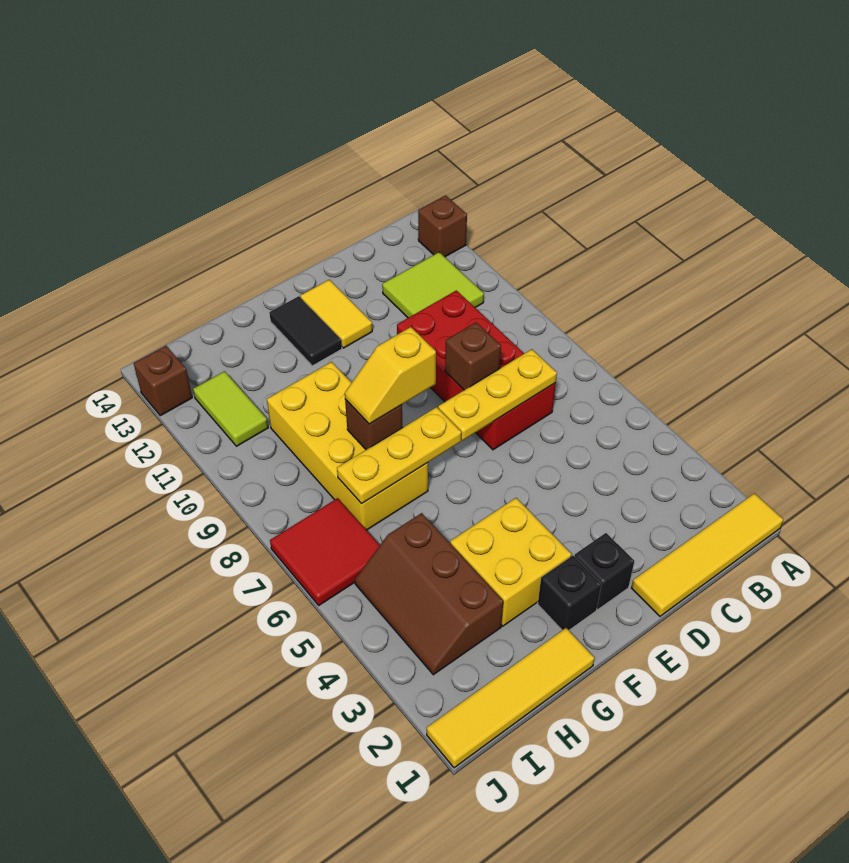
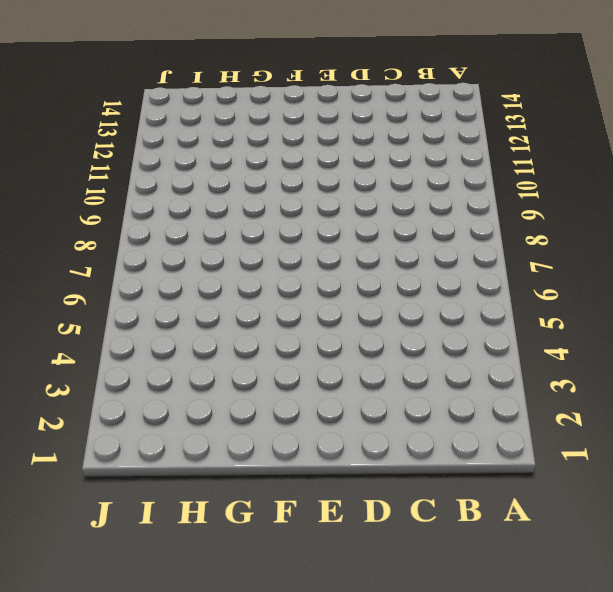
none -> yellow tile A1:D1 level 1
none -> brown brick A13 level 1
none -> lime tile B11:C12 level 1

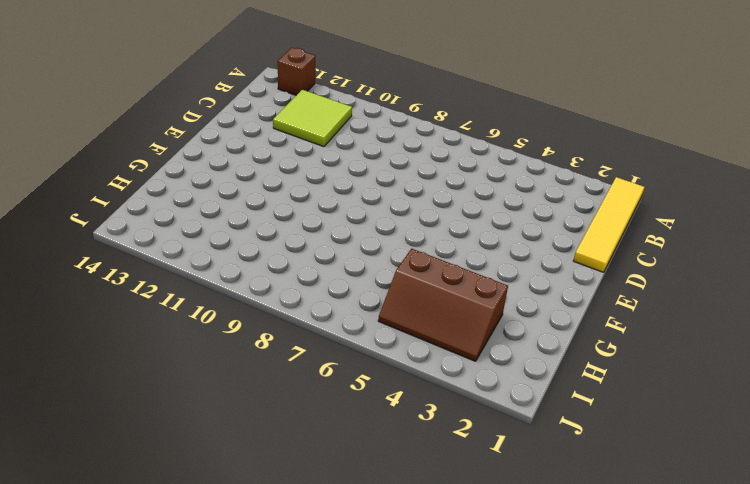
none -> red brick C7:D10 level 1
none -> black brick E2 level 1
none -> yellow tile E12:E13 level 1

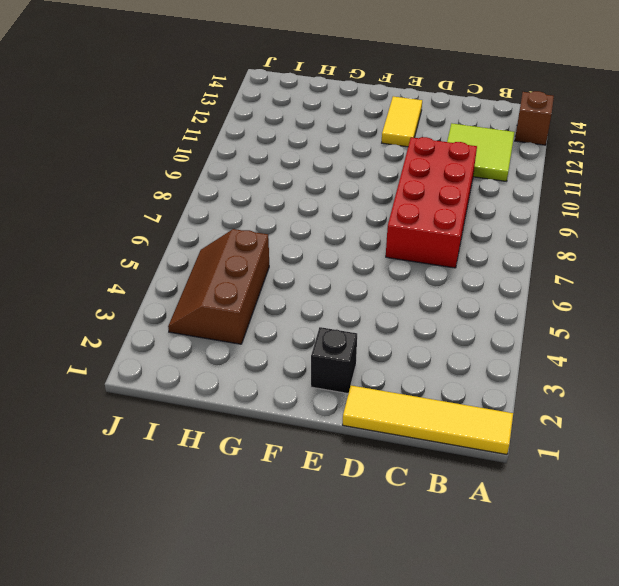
none -> black brick F2 level 1
none -> yellow brick F3:G4 level 1
none -> black tile F12:F13 level 1

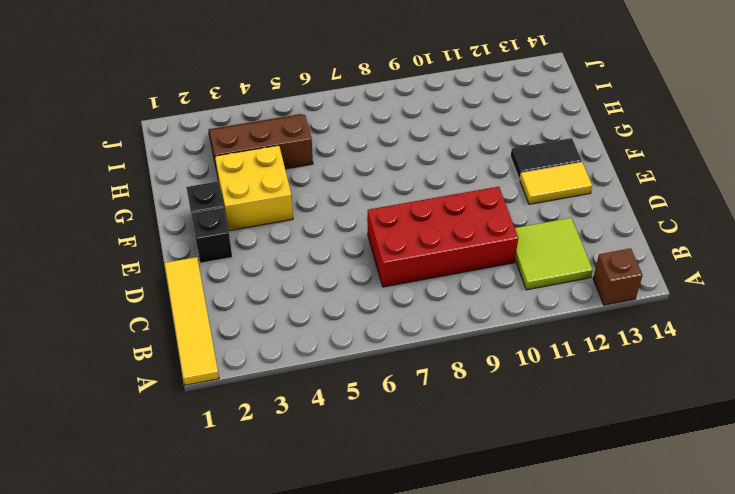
none -> yellow tile G1:J1 level 1
none -> yellow brick G7:H10 level 1
none -> red tile I6:J7 level 1

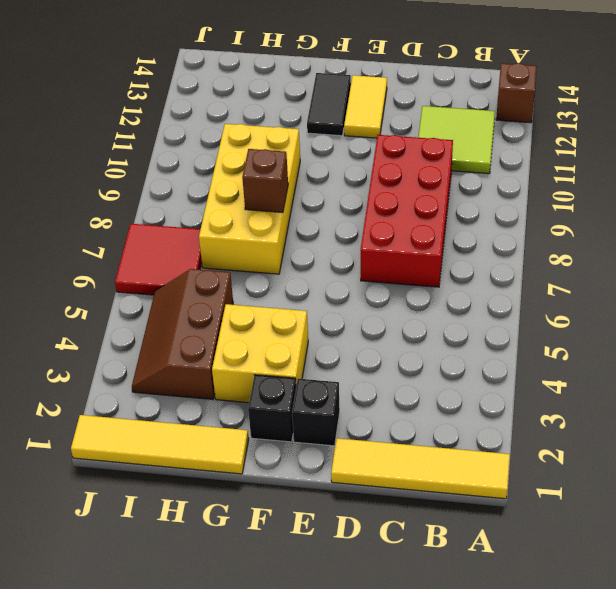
none -> lime tile I11:I12 level 1
none -> brown brick J13 level 1
none -> yellow plate C7:E7 level 2

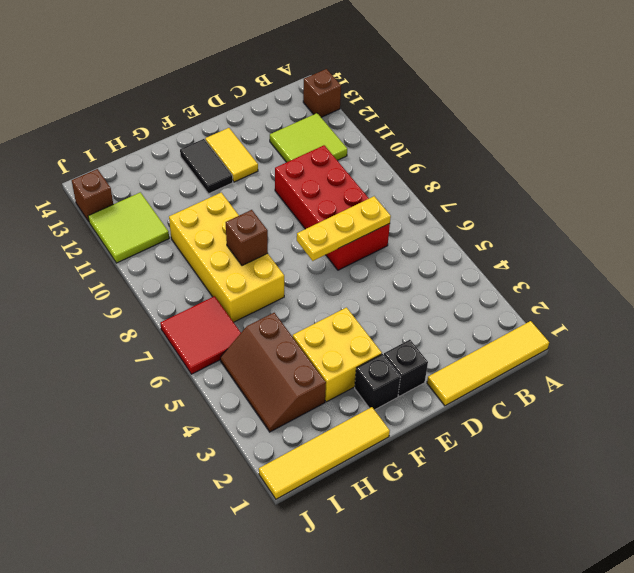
lime tile I11:J12 level 1 -> lime tile I11:I12 level 1
none -> brown brick D8 level 2
none -> yellow plate F7:H7 level 2
none -> yellow slope F8:G8 level 3 top F

